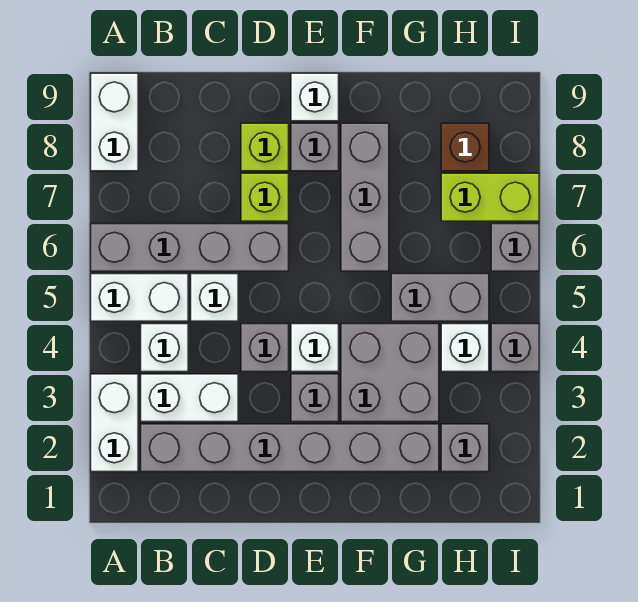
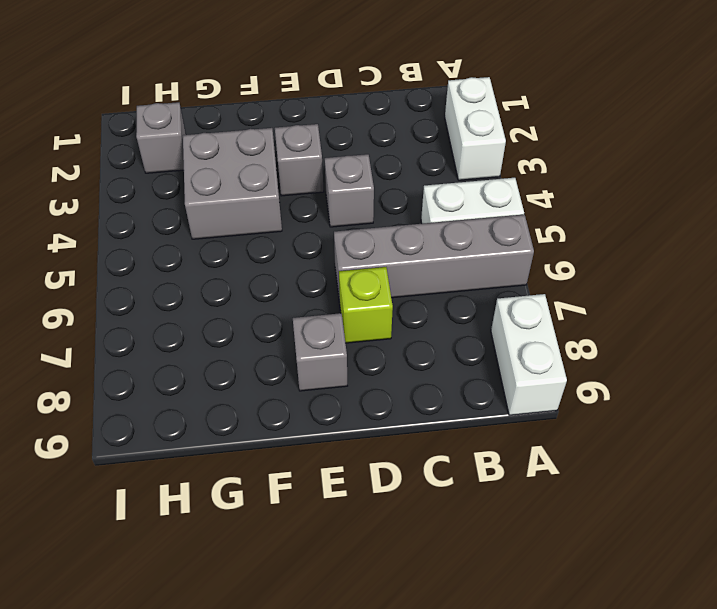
none -> grey brick B2:G2 level 1
none -> white brick B3:C3 level 1
none -> white brick B4 level 1

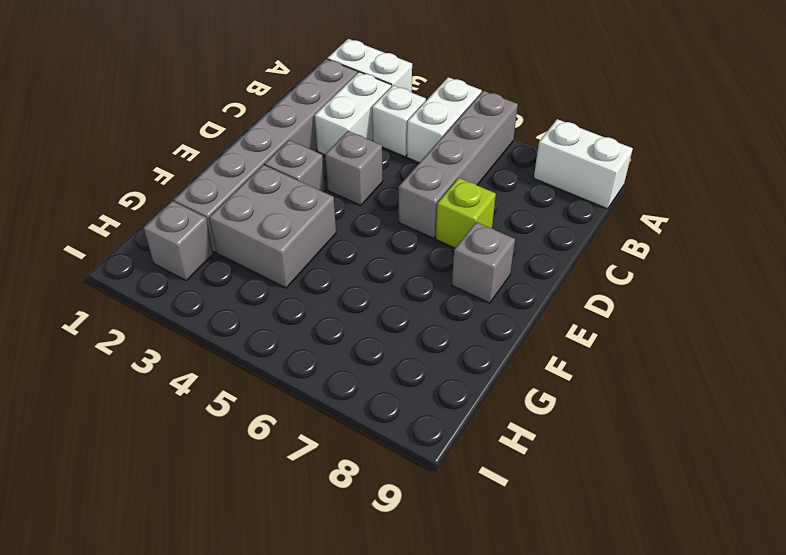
none -> white brick C5 level 1
none -> lime brick D8 level 1
none -> white brick E4 level 1

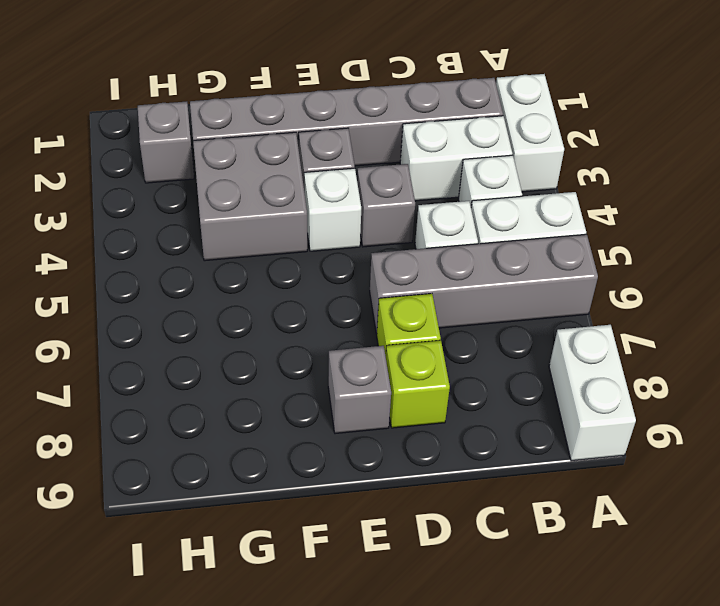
none -> white brick E9 level 1
none -> grey brick F6:F8 level 1
none -> grey brick G5:H5 level 1

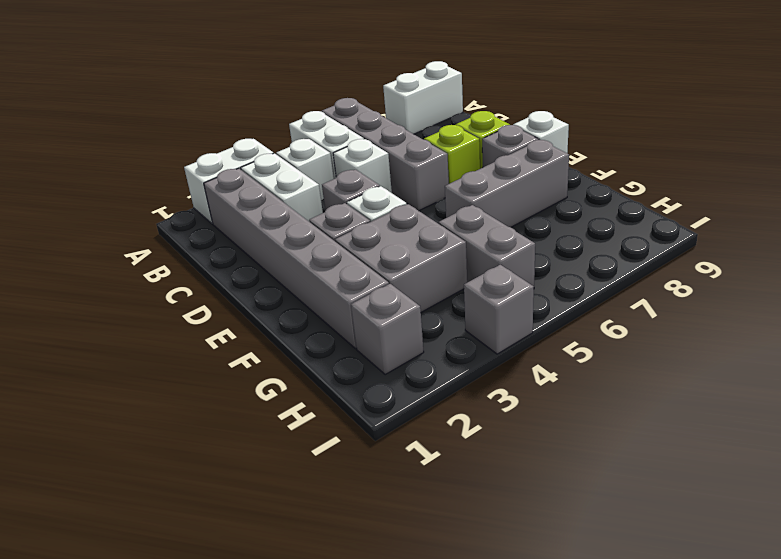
none -> white brick H4 level 1
none -> lime brick H7:I7 level 1
none -> brown brick H8 level 1

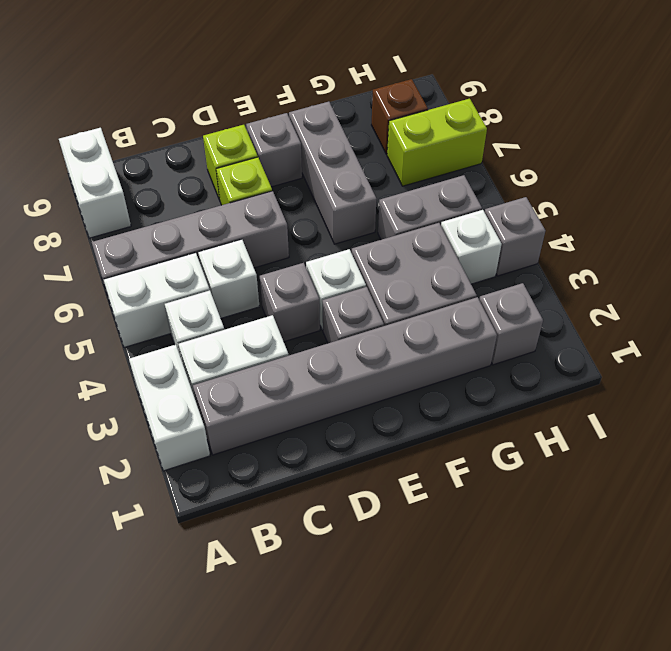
none -> white brick E9 level 1
none -> grey brick I6 level 1

